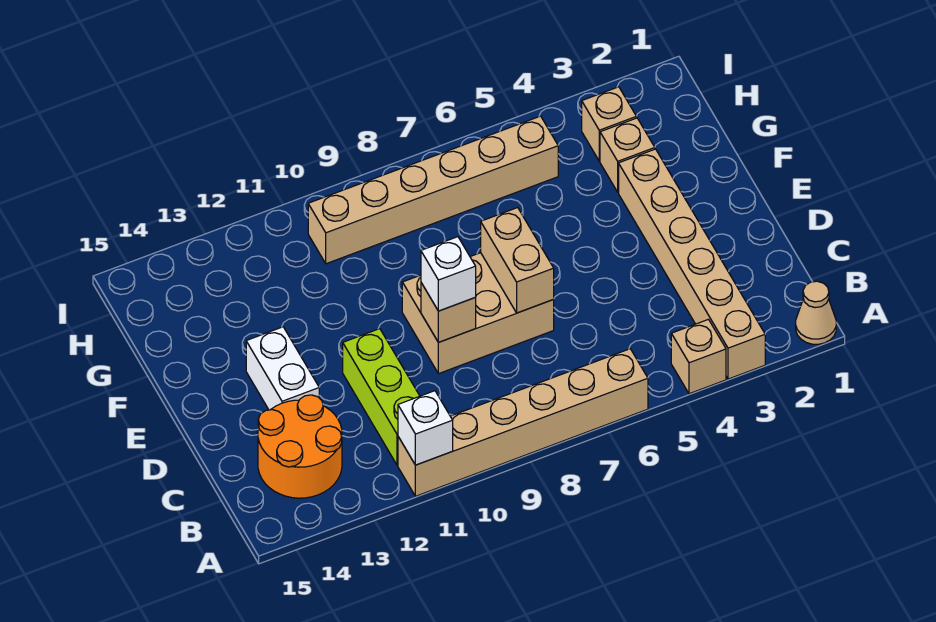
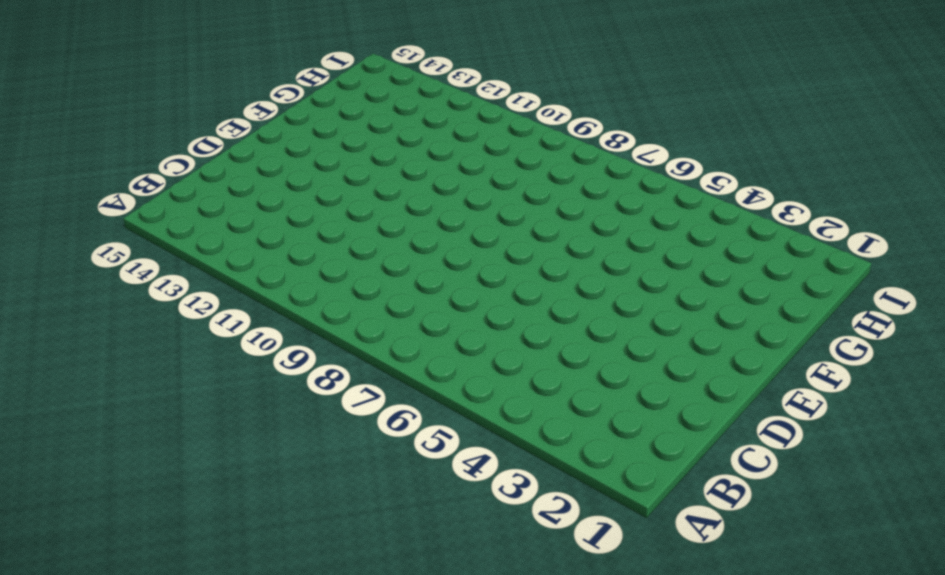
none -> tan cone A1 level 1
none -> tan brick A3:F3 level 1
none -> tan brick A4 level 1

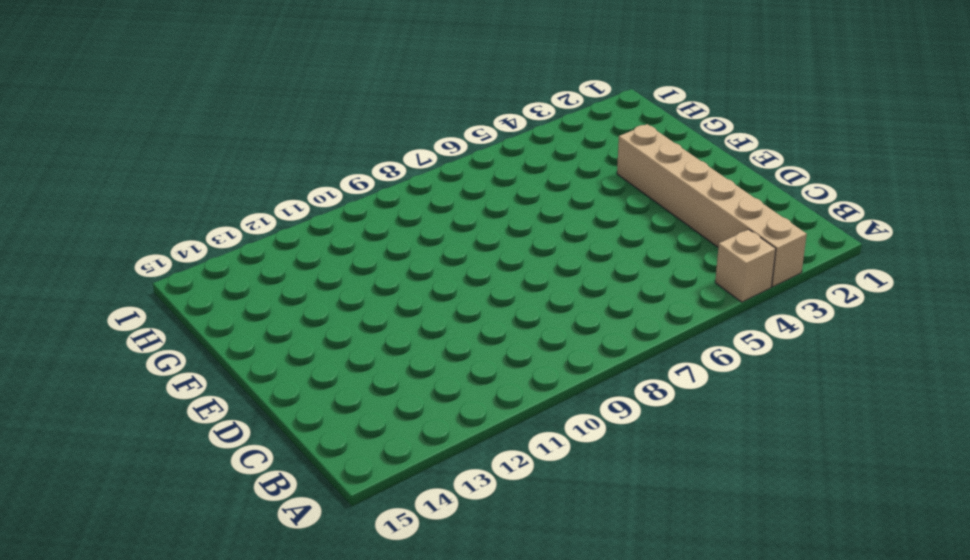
none -> tan cone A1 level 1
none -> tan brick A6:A11 level 1
none -> lime brick B11:D11 level 1

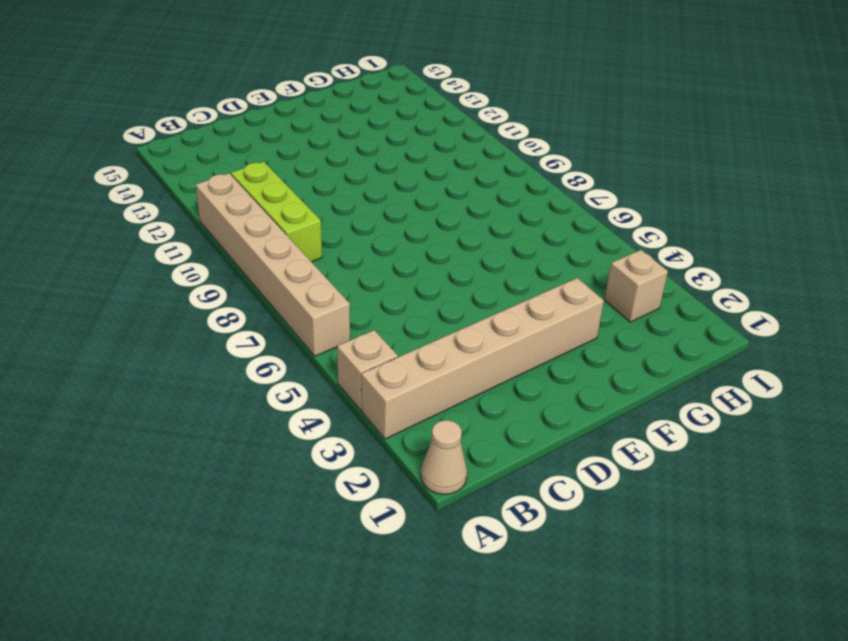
lime brick B9:B11 level 1 -> lime brick B11:D11 level 1
none -> orange round brick B13:C14 level 1
none -> tan brick D7:E9 level 1
none -> white brick D13:E13 level 1

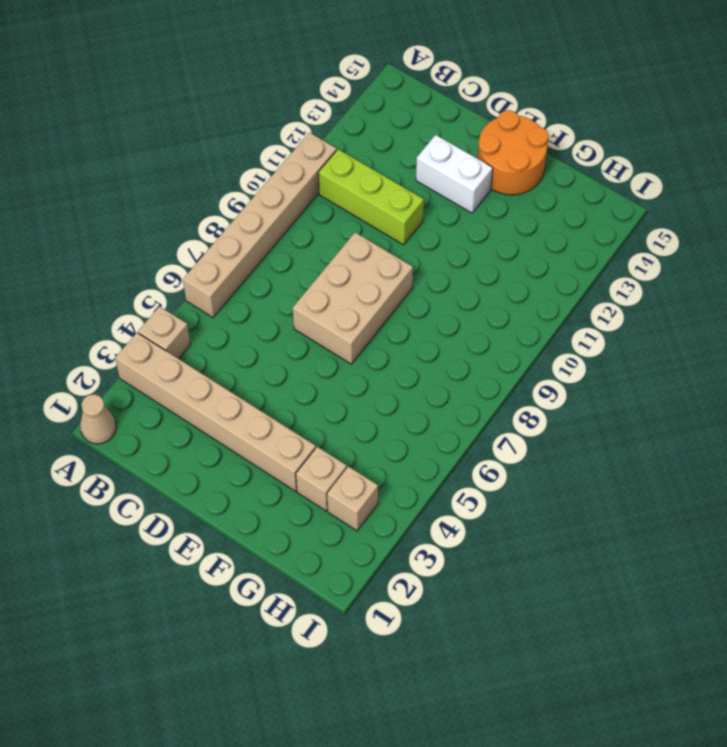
orange round brick E14:F15 level 1 -> orange round brick B13:C14 level 1
none -> tan brick H5:H10 level 1
none -> white brick A11 level 2
none -> tan brick D7:E7 level 2

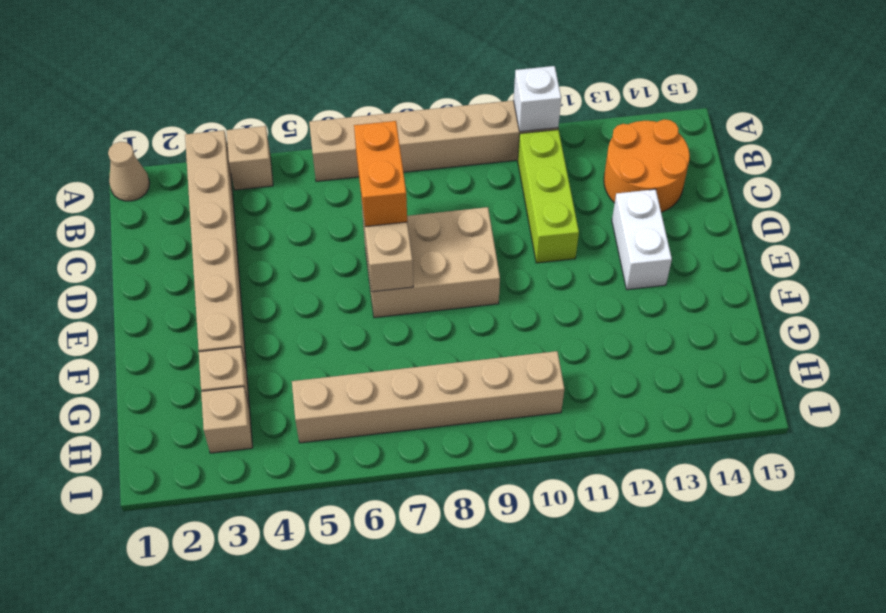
orange brick C7:D7 level 3 -> none
none -> tan brick D9 level 2
none -> white brick D9 level 3

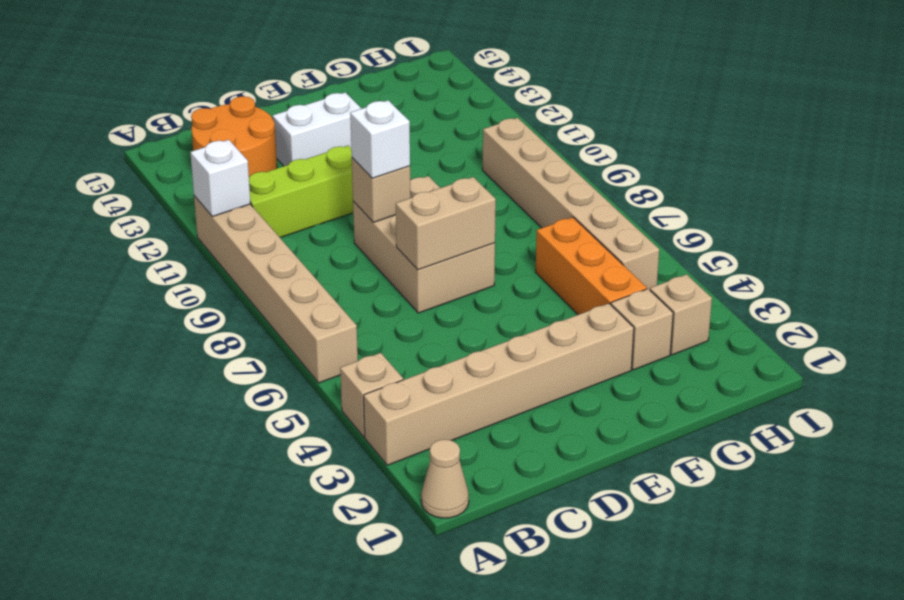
orange brick G4:G6 level 1 -> none

